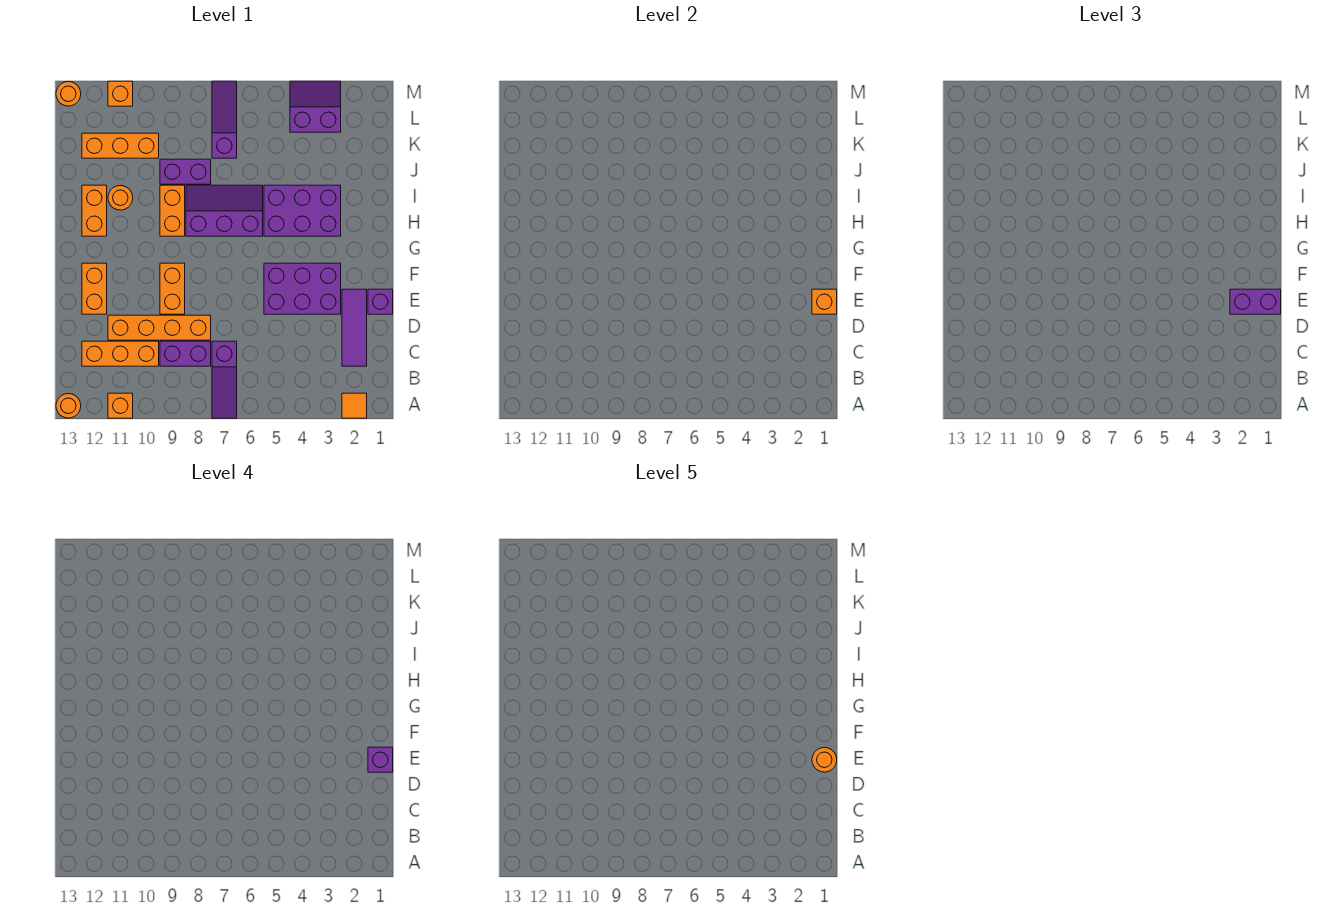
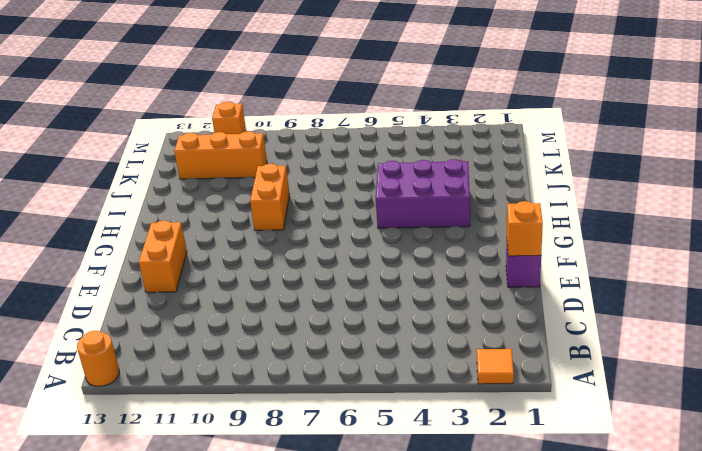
none -> purple slope A7:C7 level 1 top C
none -> orange brick A11 level 1
none -> purple tile C2:E2 level 1

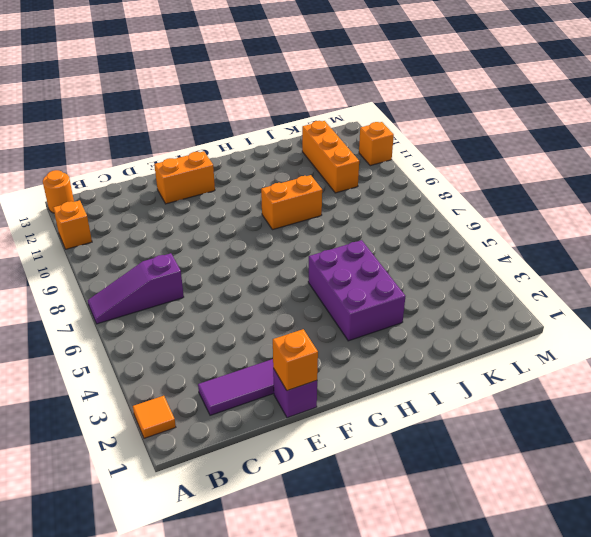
none -> purple brick C8:C9 level 1
none -> orange brick C10:C12 level 1
none -> orange brick D8:D11 level 1

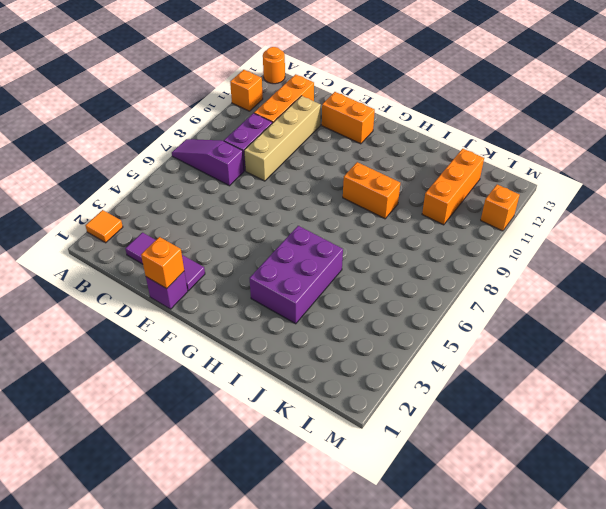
tan brick D8:D11 level 1 -> orange brick D8:D11 level 1
none -> purple brick E3:F5 level 1
none -> orange brick E9:F9 level 1
none -> purple slope H6:I8 level 1 top H

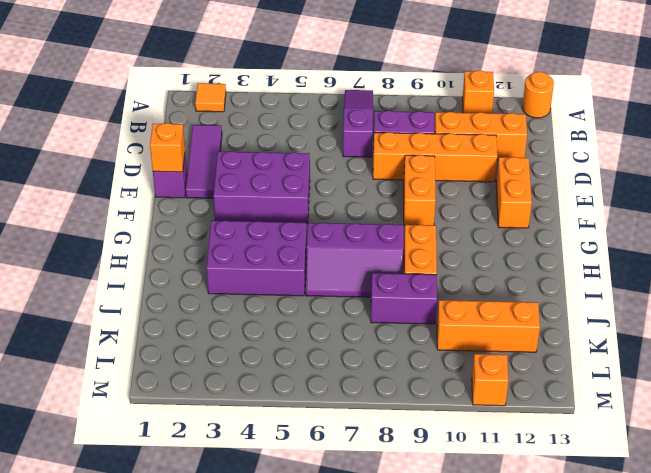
none -> orange brick H12:I12 level 1
none -> orange round brick I11 level 1
none -> purple slope K7:M7 level 1 top K

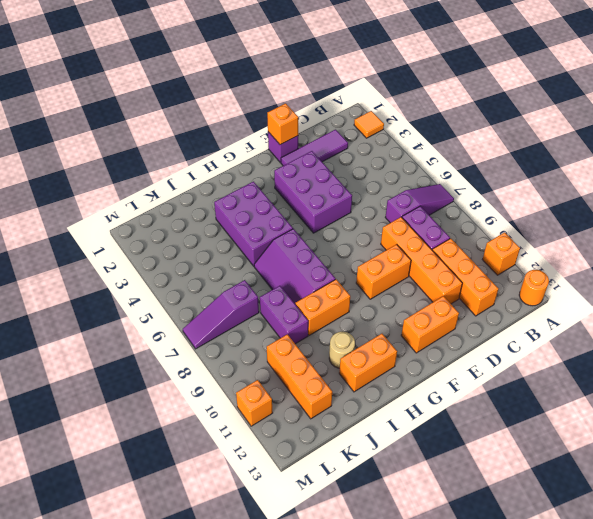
tan round brick I11 level 1 -> orange round brick I11 level 1
none -> purple slope L3:M4 level 1 top L
none -> orange round brick M13 level 1
none -> purple brick E1:E2 level 3

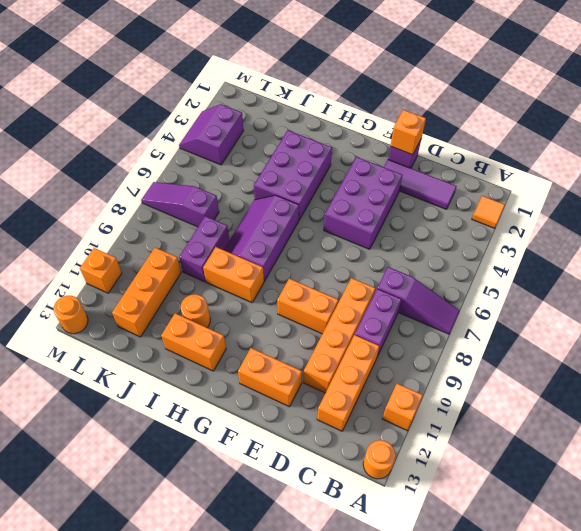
none -> purple brick E1:E2 level 3
none -> purple brick E1 level 4
none -> orange round brick E1 level 5

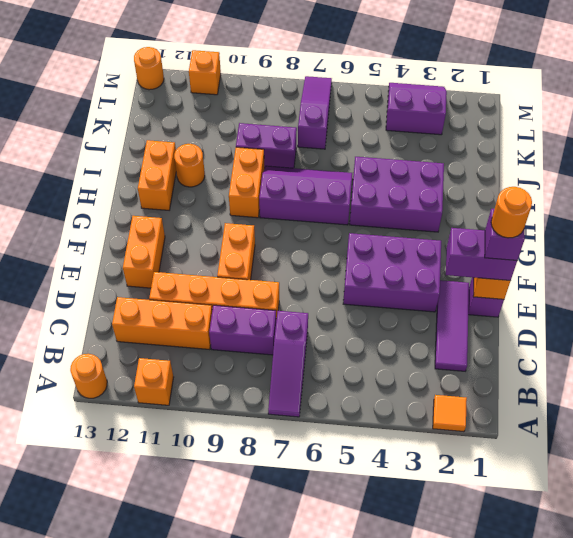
none -> orange brick K10:K12 level 1

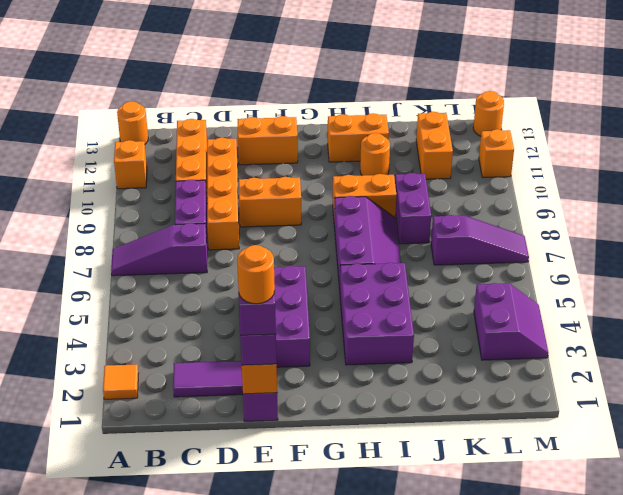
orange brick K11:K12 level 1 -> orange brick K10:K12 level 1

